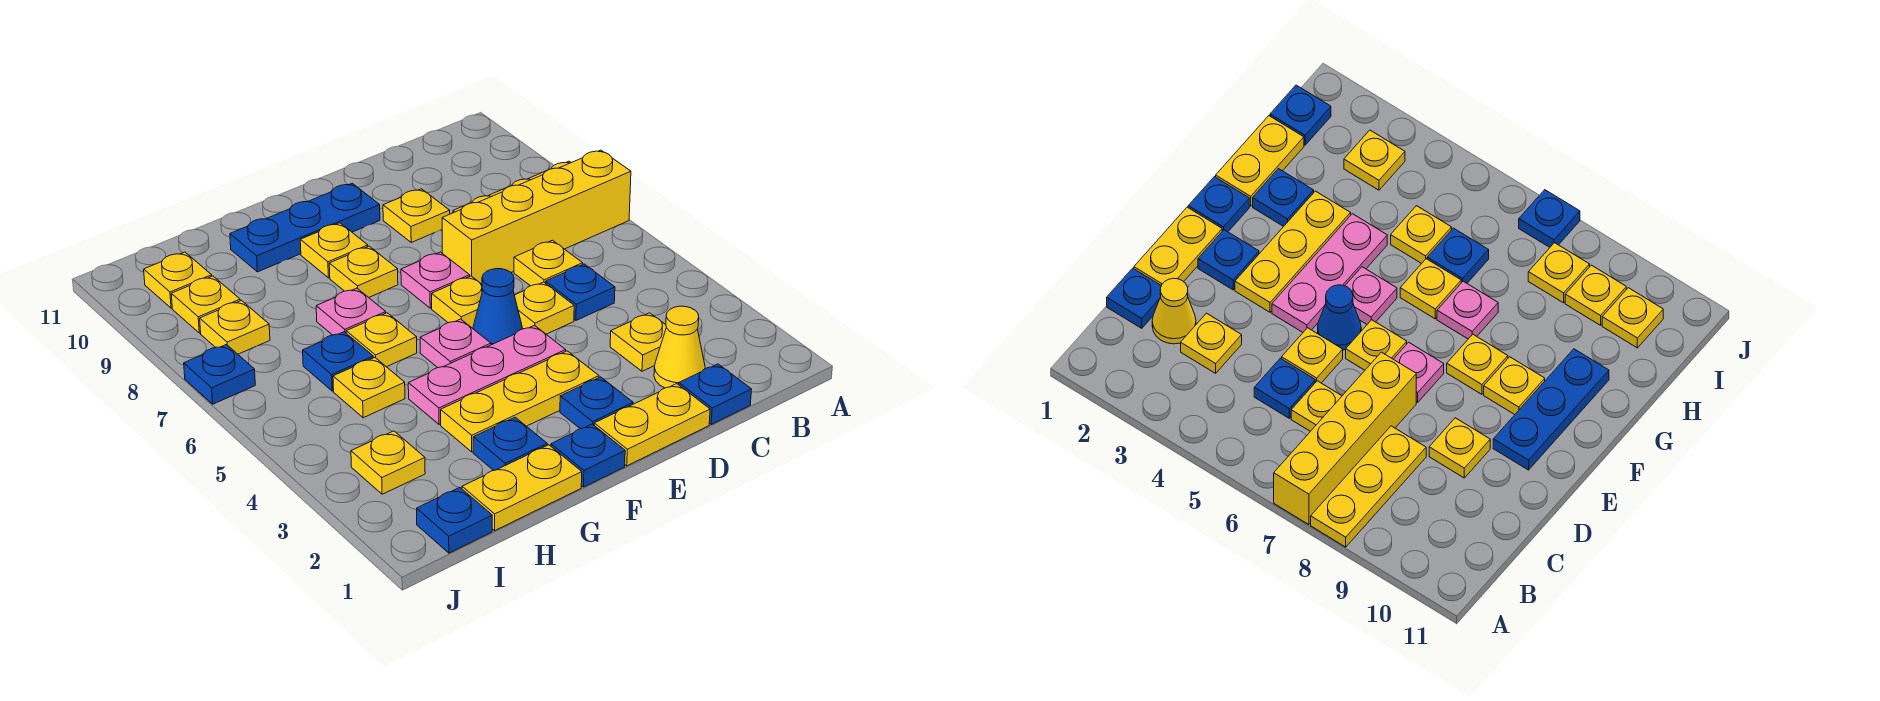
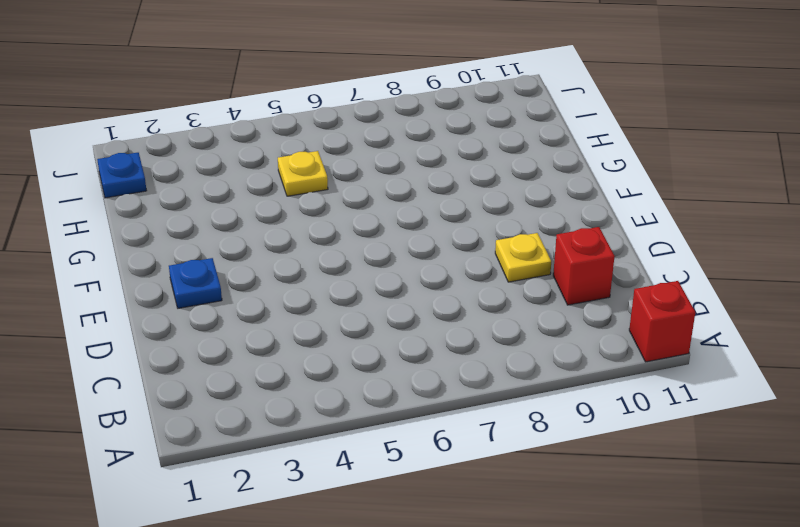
red brick A11 level 1 -> none
red brick C10 level 1 -> none
none -> yellow brick A7:D7 level 1
none -> yellow plate A8:C8 level 1
none -> blue plate C1 level 1
none -> yellow cone C2 level 1

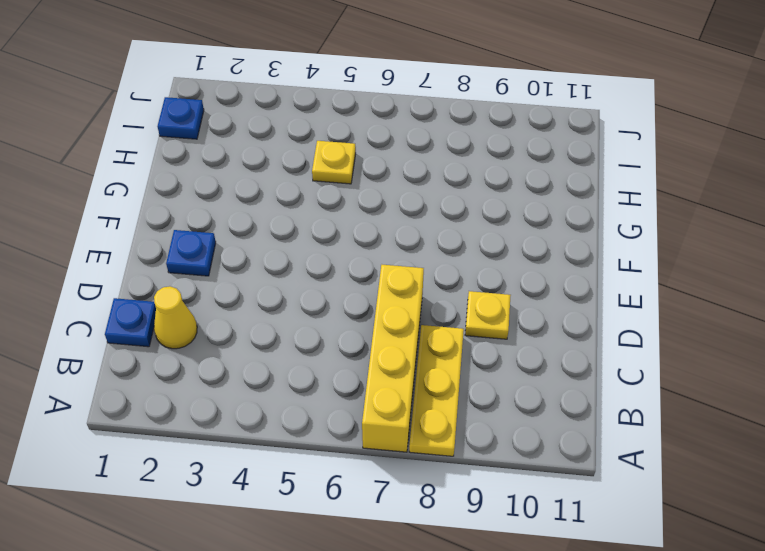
none -> yellow plate C3 level 1
none -> blue plate C5 level 1
none -> yellow plate C6 level 1
none -> yellow plate D1:E1 level 1

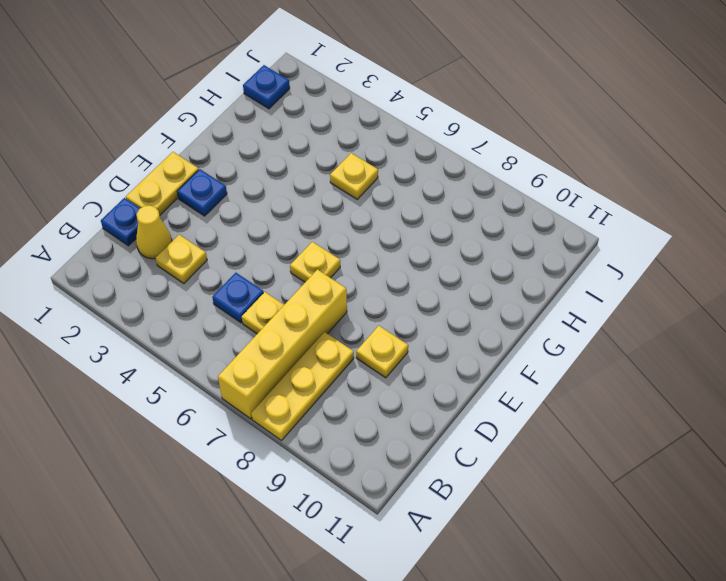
none -> yellow plate D5 level 1
none -> yellow plate E3:G3 level 1
none -> pink plate E4:G4 level 1
none -> blue cone E5 level 1

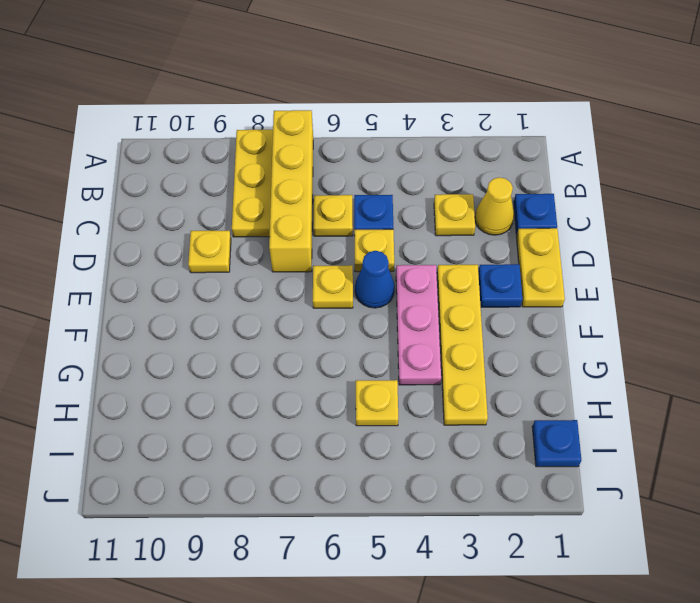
yellow plate E3:H3 level 1 -> yellow plate E3:G3 level 1
none -> pink plate E7 level 1
none -> blue plate E10:G10 level 1
none -> blue plate F1 level 1
none -> pink plate F5 level 1

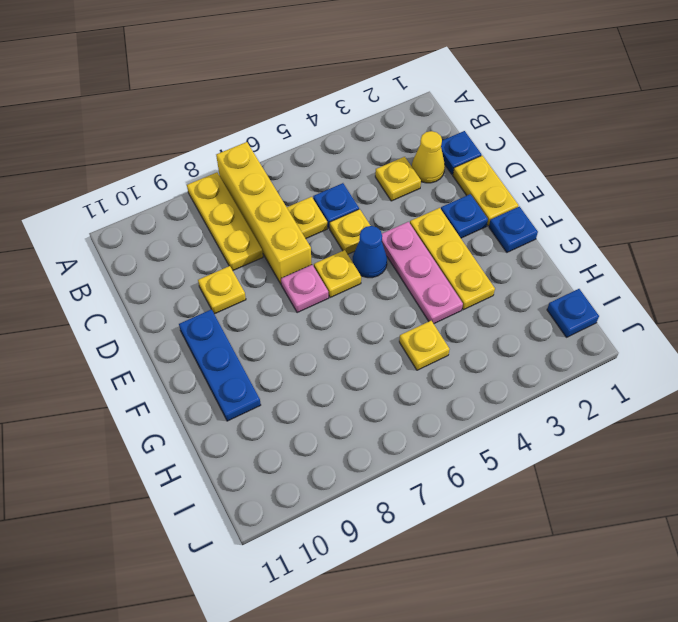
none -> pink plate F5 level 1
none -> yellow plate F8 level 1
none -> yellow plate F9 level 1
none -> yellow plate G1:H1 level 1

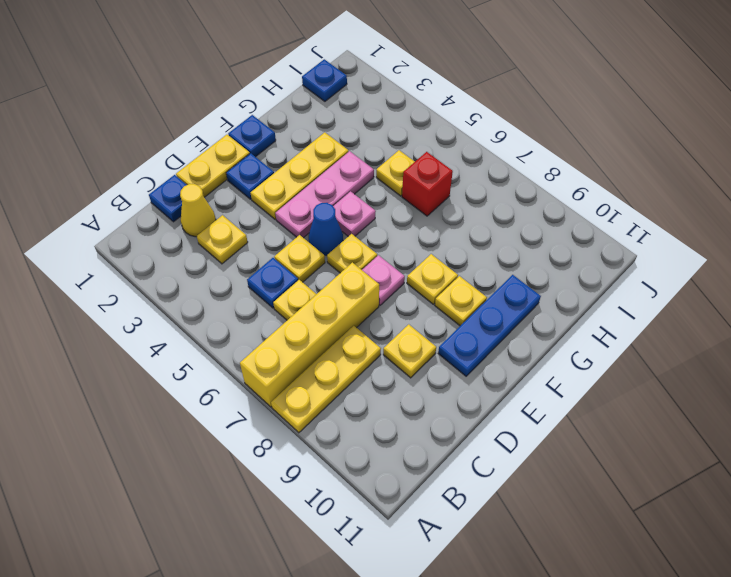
red brick H6 level 1 -> blue plate H6 level 1
none -> yellow plate G1:H1 level 1
none -> blue plate G2 level 1
none -> yellow plate G6 level 1
none -> pink plate G7 level 1

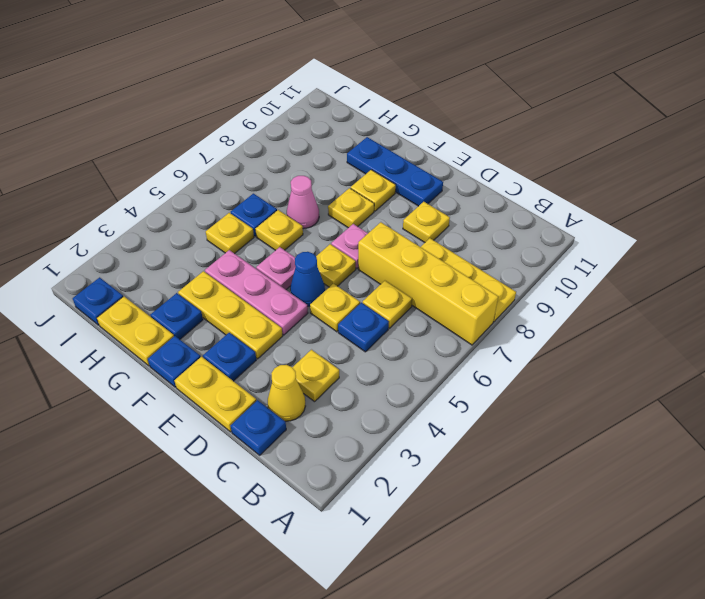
pink cone G7 level 1 -> pink plate G7 level 1
none -> yellow plate I3 level 1
none -> yellow plate I8 level 1
none -> yellow plate I9 level 1
none -> yellow plate I10 level 1

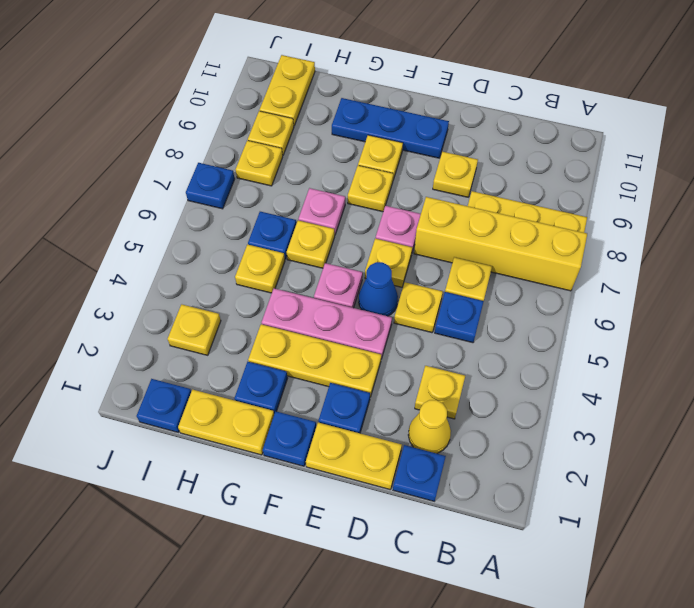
yellow plate I10:I11 level 1 -> yellow plate I10 level 1

